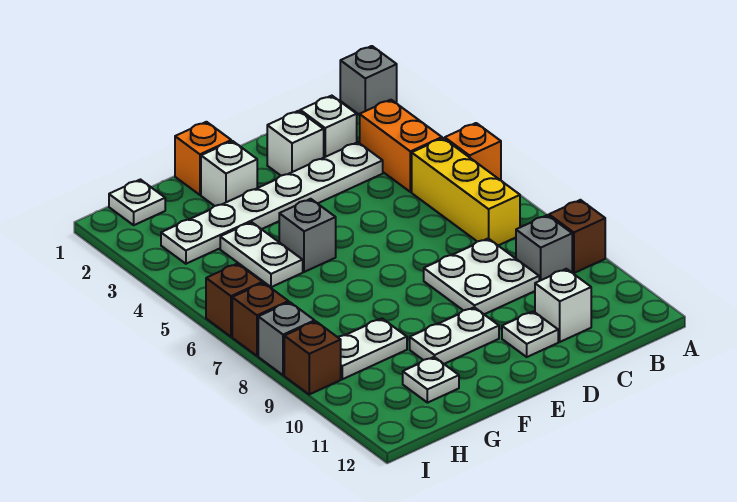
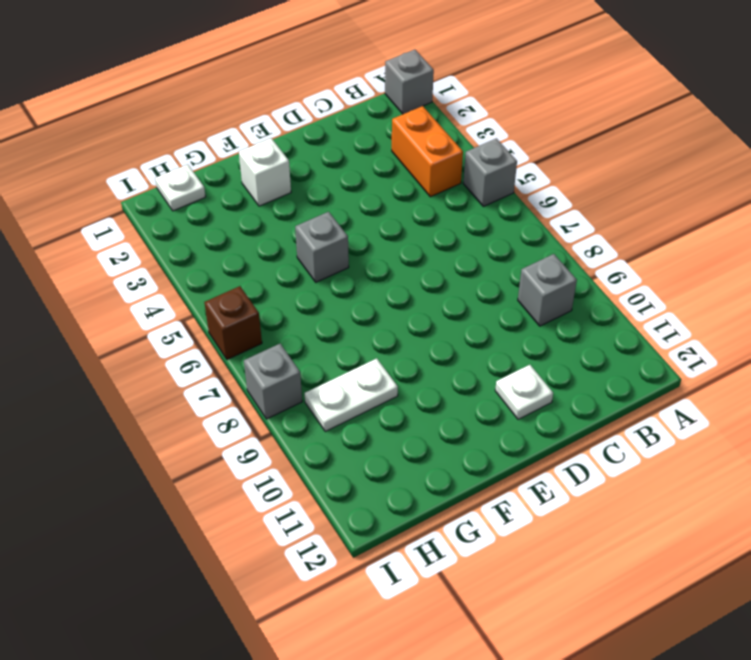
grey brick A5 level 1 -> orange brick A5 level 1
none -> brown brick A9 level 1
none -> yellow brick B5:B7 level 1
none -> white brick C2 level 1

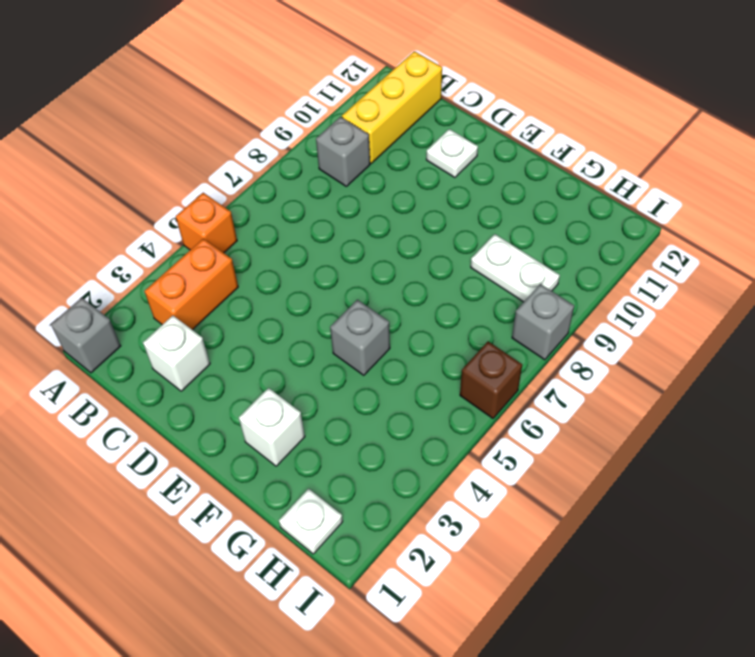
yellow brick B10:B12 level 1 -> yellow brick B5:B7 level 1
none -> brown brick A9 level 1
none -> white plate C3:H3 level 1
none -> white plate C8:D9 level 1

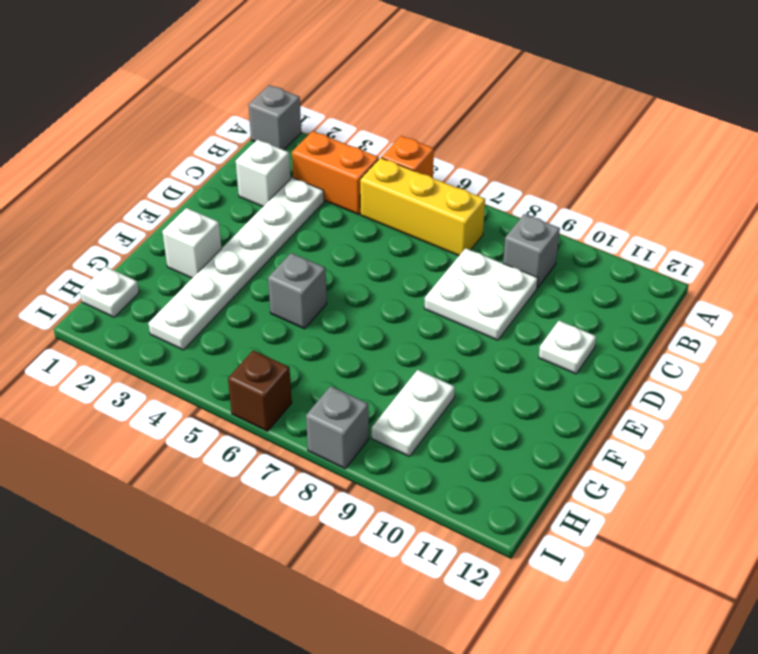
none -> brown brick A9 level 1
none -> white brick C11 level 1
none -> white brick D2 level 1

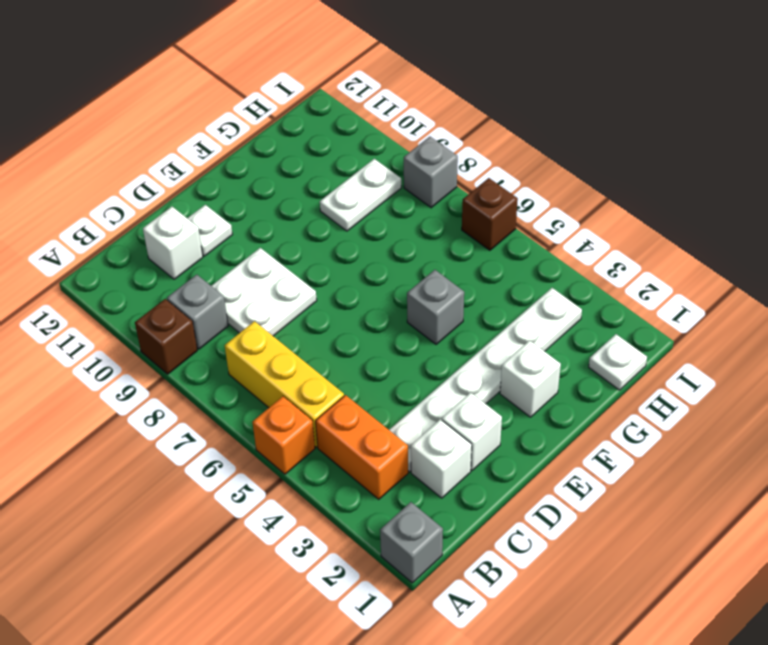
none -> white plate E10:F10 level 1
none -> orange brick F1 level 1
none -> white plate G4:G5 level 1

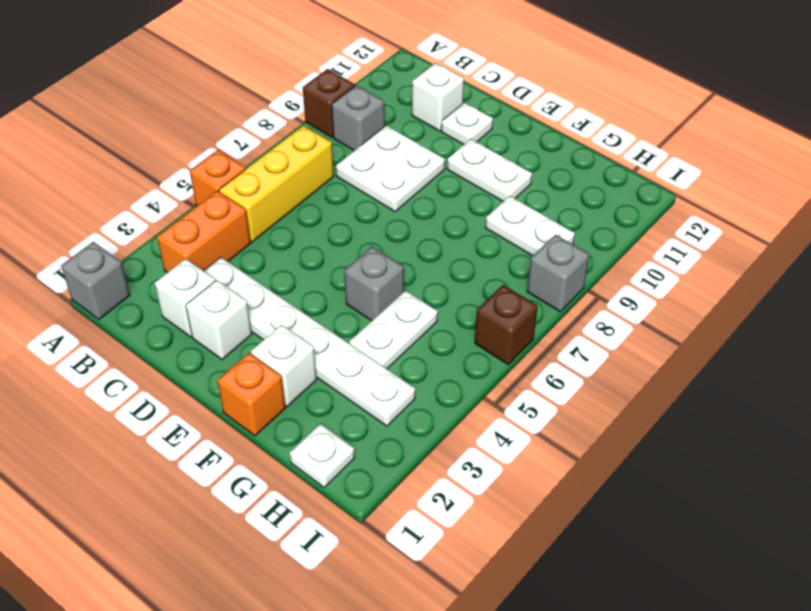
none -> white plate G11 level 1
none -> brown brick I7 level 1
none -> brown brick I9 level 1

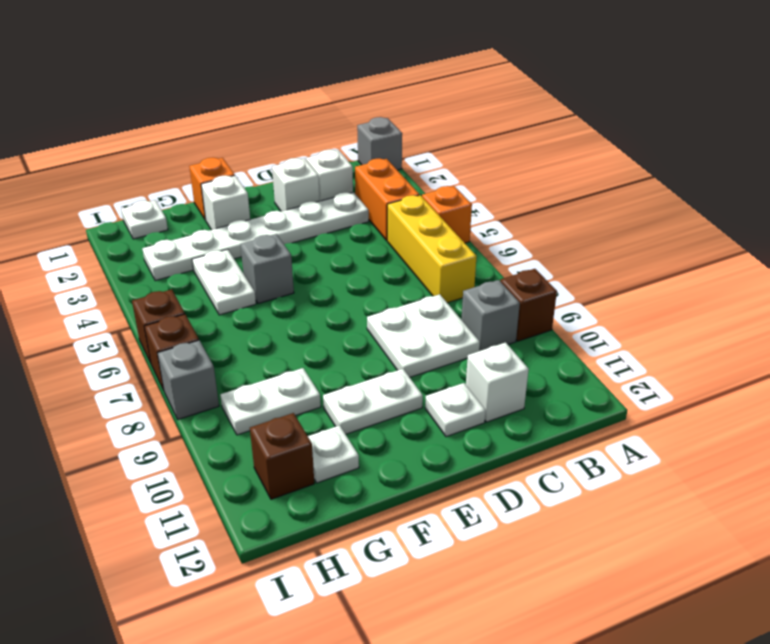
brown brick H11 level 1 -> brown brick I9 level 1

